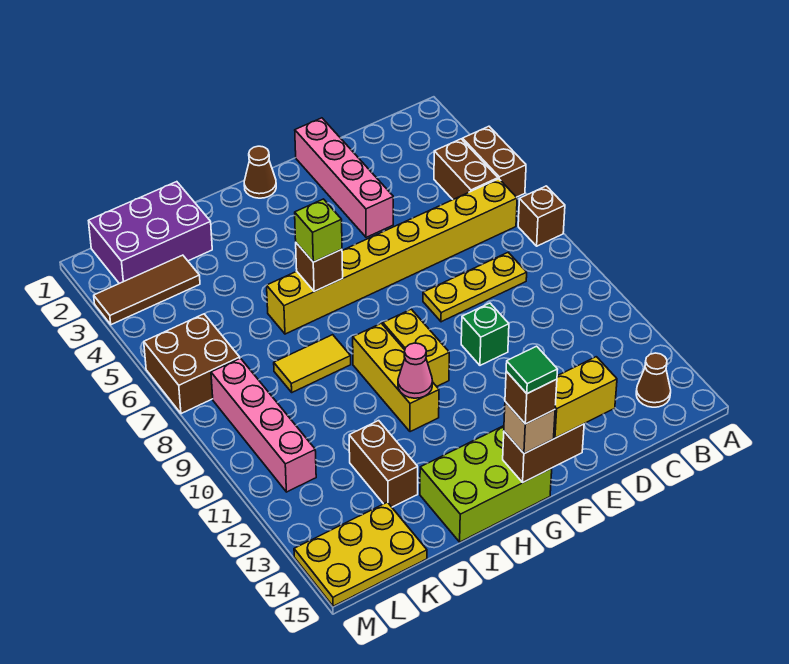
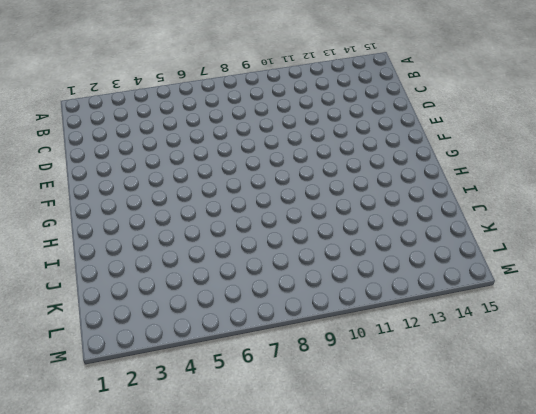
none -> brown brick A4:A5 level 1
none -> brown brick A7 level 1
none -> brown brick B4:B5 level 1

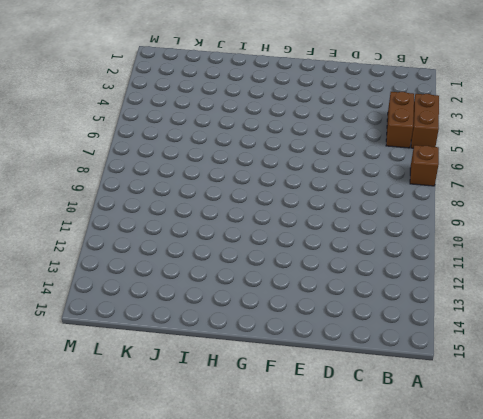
none -> yellow brick B6:I6 level 1
none -> brown cone B14 level 1
none -> yellow plate C8:E8 level 1

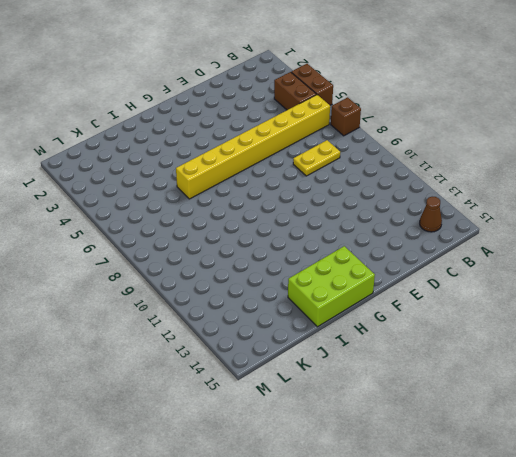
yellow plate C8:D8 level 1 -> yellow plate C8:E8 level 1
none -> pink brick E1:E4 level 1
none -> green brick E10 level 1
none -> brown cone G1 level 1

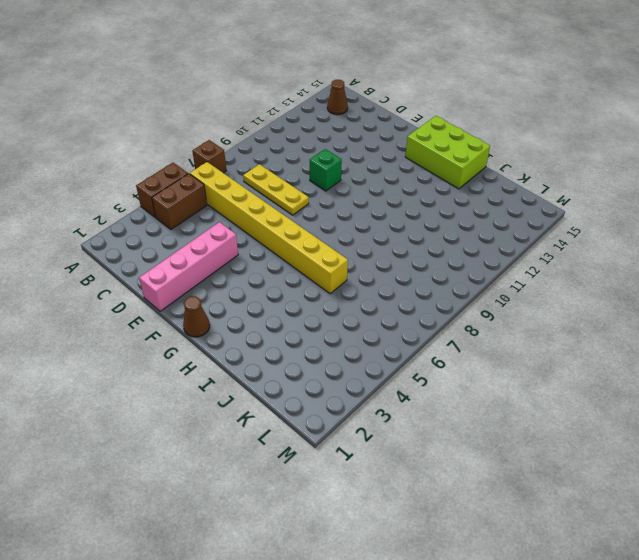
none -> yellow brick G9:G10 level 1
none -> yellow brick H9:H11 level 1
none -> yellow tile I8:J8 level 1

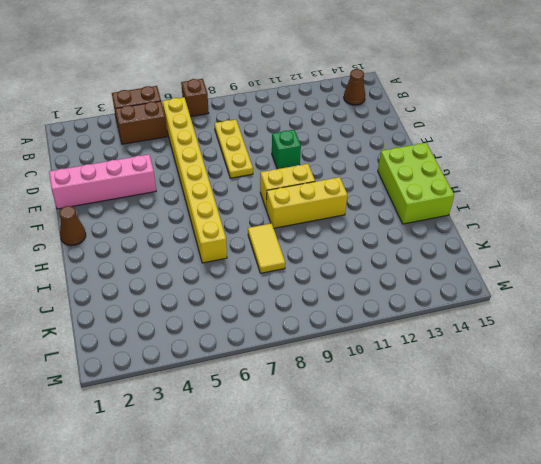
none -> purple brick J1:L2 level 1
none -> brown brick J12:J13 level 1
none -> brown tile K3:M3 level 1

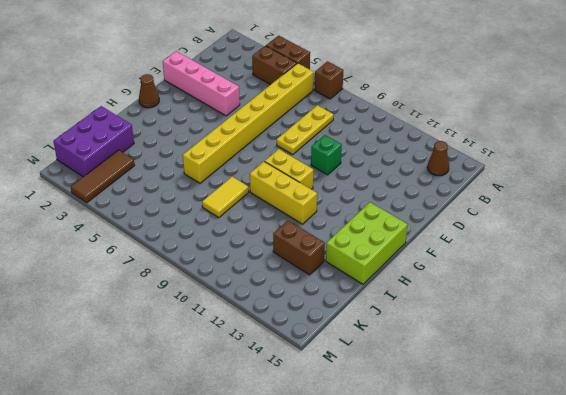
none -> yellow plate K14:M15 level 1
none -> brown brick L6:M7 level 1
none -> pink brick L8:L11 level 1

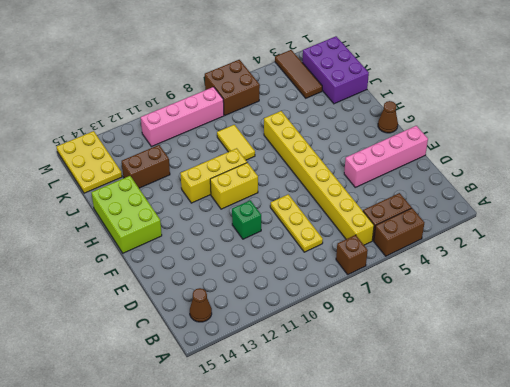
none -> brown brick F15:G15 level 2
none -> brown brick H6 level 2
none -> pink cone H11 level 2

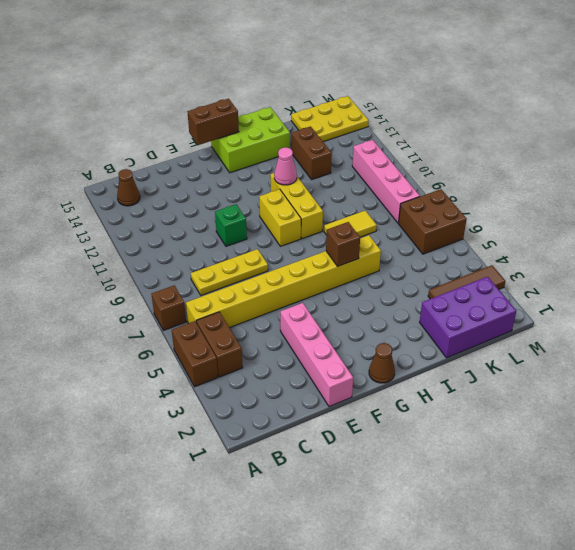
none -> yellow brick E15:F15 level 3
none -> tan brick G15 level 3
none -> lime brick H6 level 3

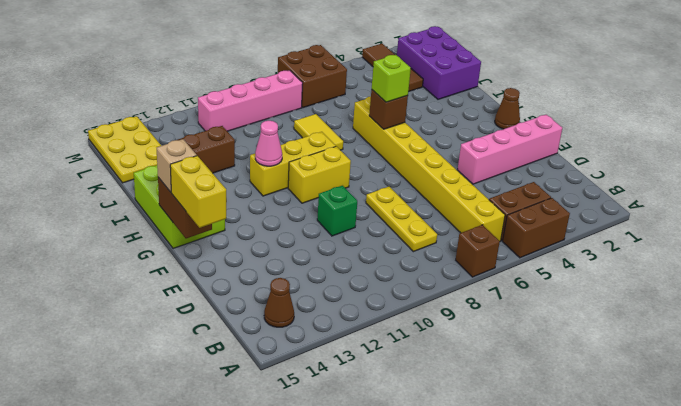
none -> brown brick G15 level 4
none -> green tile G15 level 5

